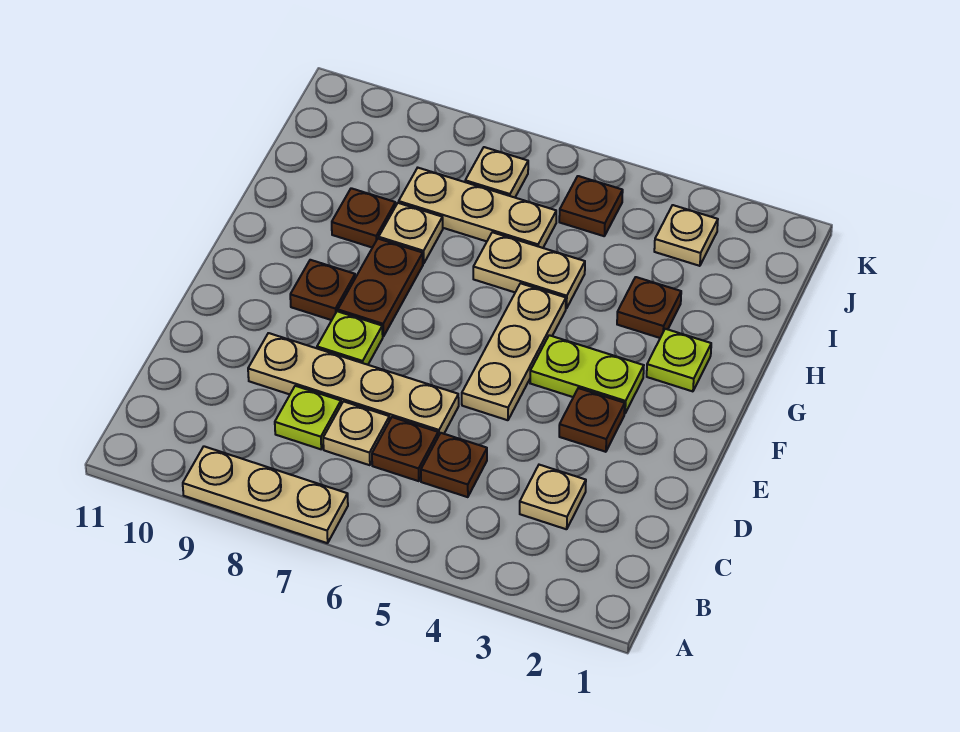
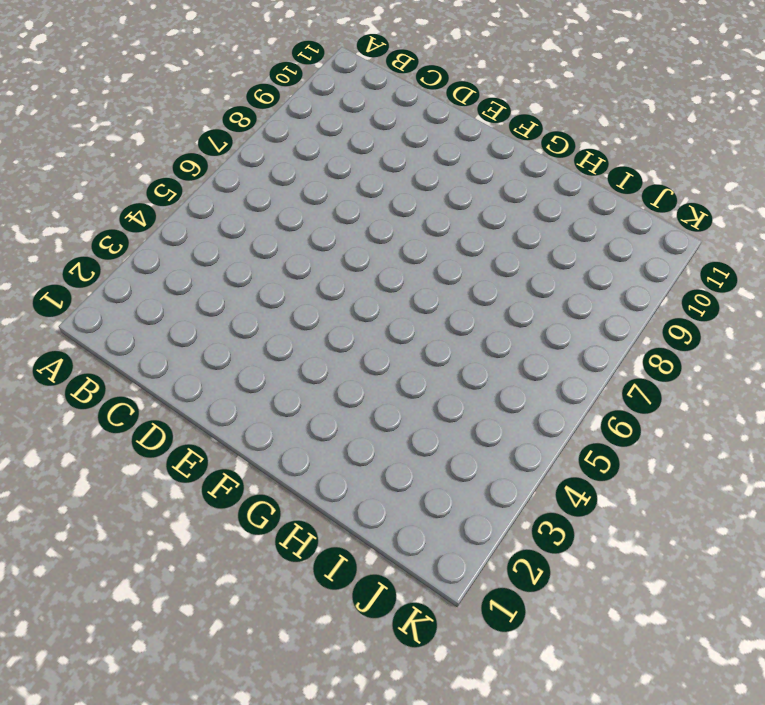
none -> tan plate A7:A9 level 1
none -> tan plate C3 level 1
none -> brown plate C5 level 1

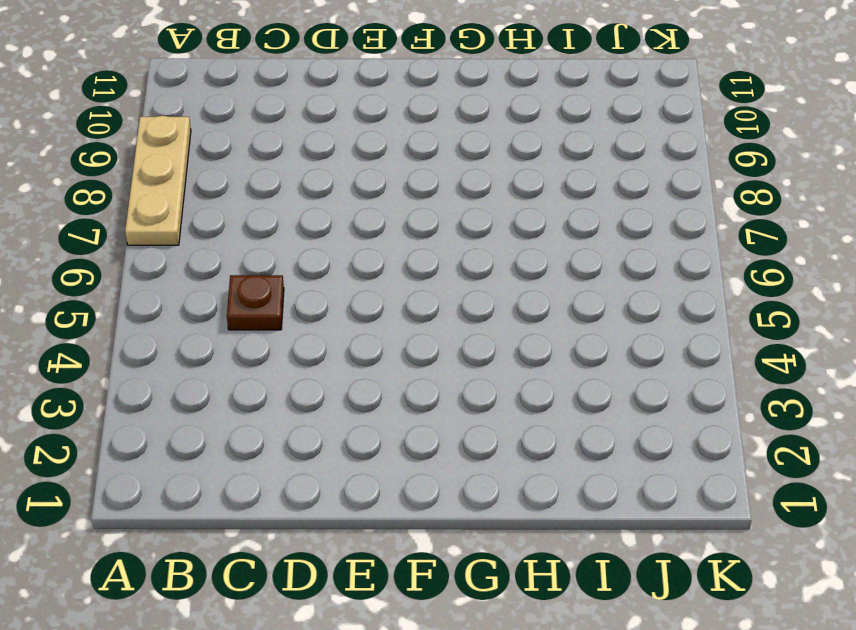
none -> tan plate C3 level 1
none -> brown plate C6 level 1
none -> tan plate C7 level 1

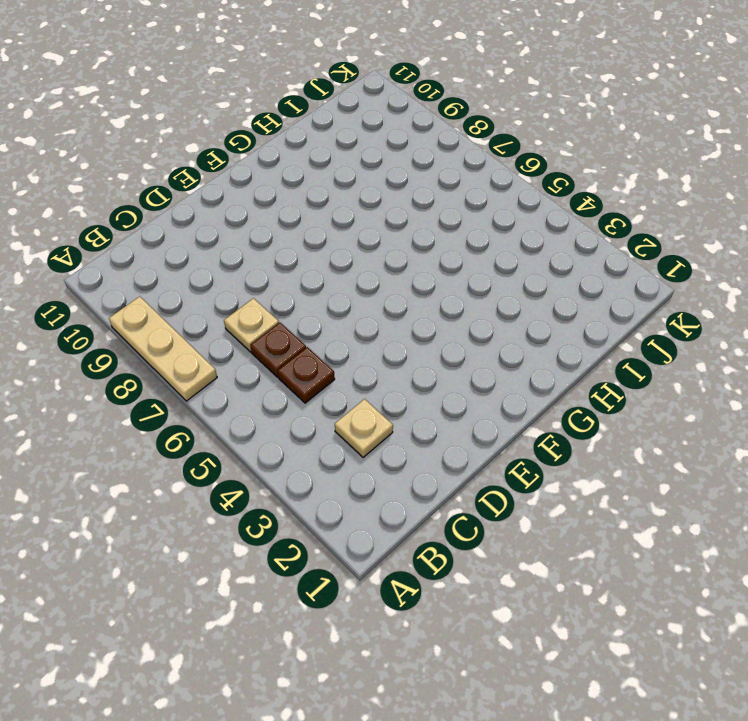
none -> lime plate C8 level 1
none -> tan plate D6:D9 level 1
none -> brown plate E3 level 1

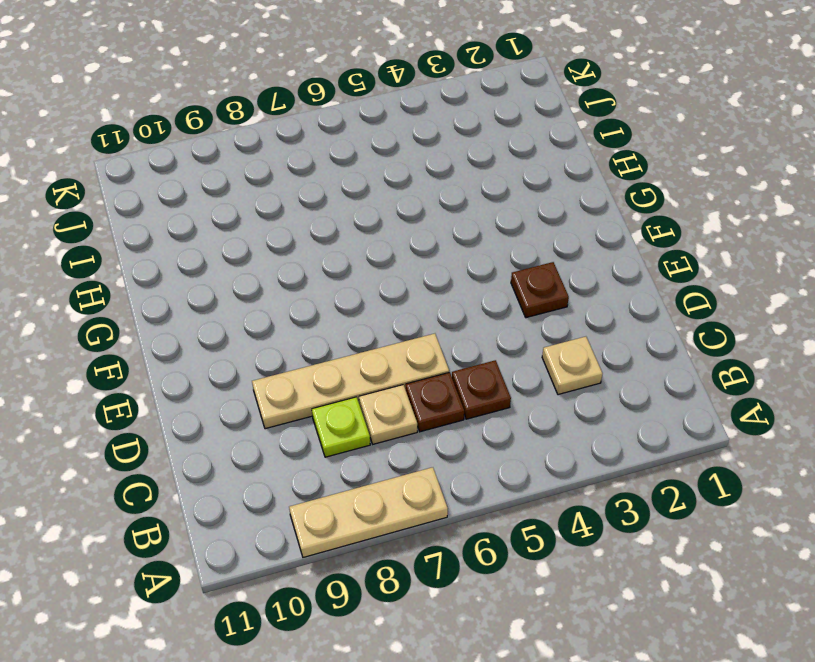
none -> tan plate E5:G5 level 1
none -> lime plate E8 level 1
none -> lime plate F3:F4 level 1

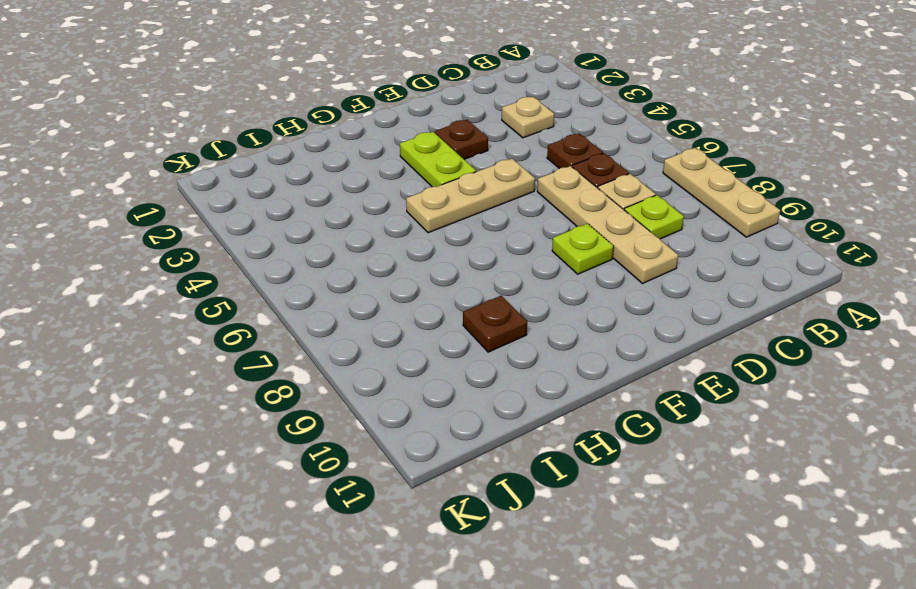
none -> brown plate F8:G8 level 1
none -> brown plate F9 level 1
none -> lime plate G2 level 1

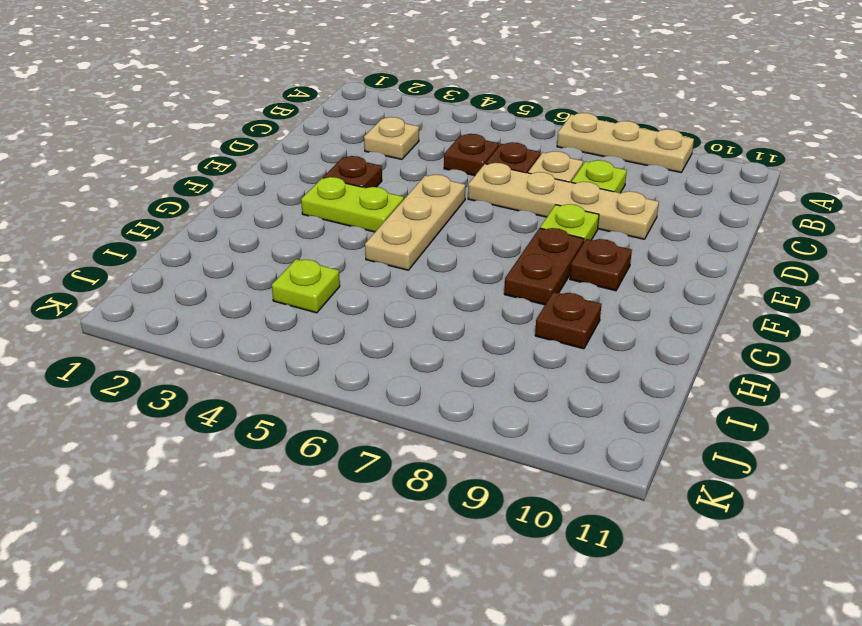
lime plate I4 level 1 -> lime plate G2 level 1
none -> brown plate H3 level 1
none -> tan plate H5:H6 level 1
none -> tan plate H8 level 1

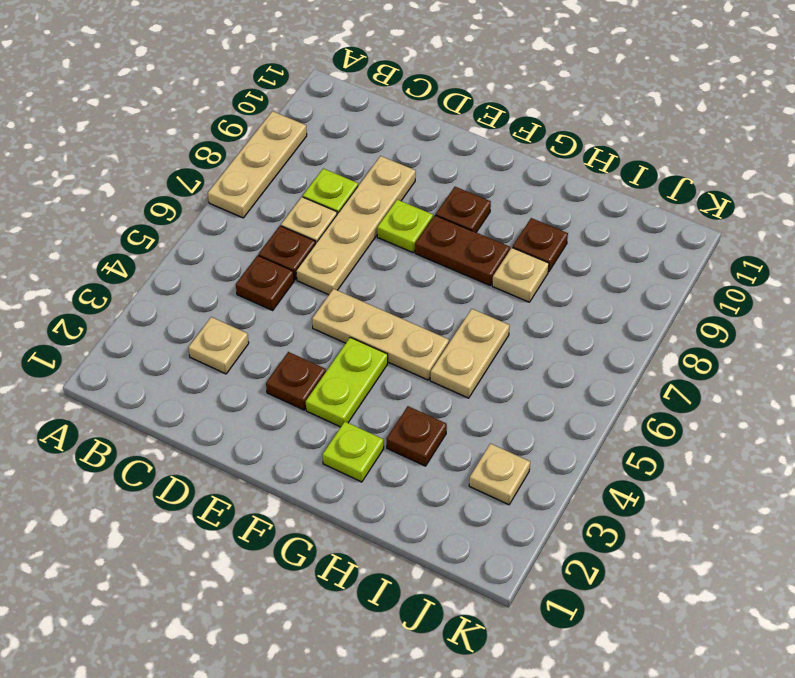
none -> tan plate I6:I8 level 1
none -> brown plate J5 level 1
none -> tan plate J7 level 1

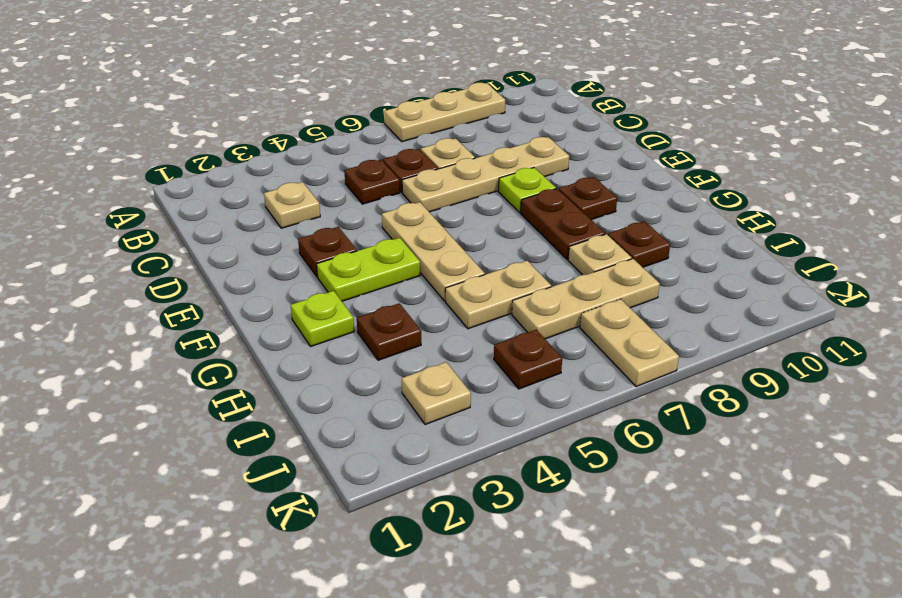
tan plate J7:K7 level 1 -> tan plate J7 level 1
none -> lime plate C8 level 1

